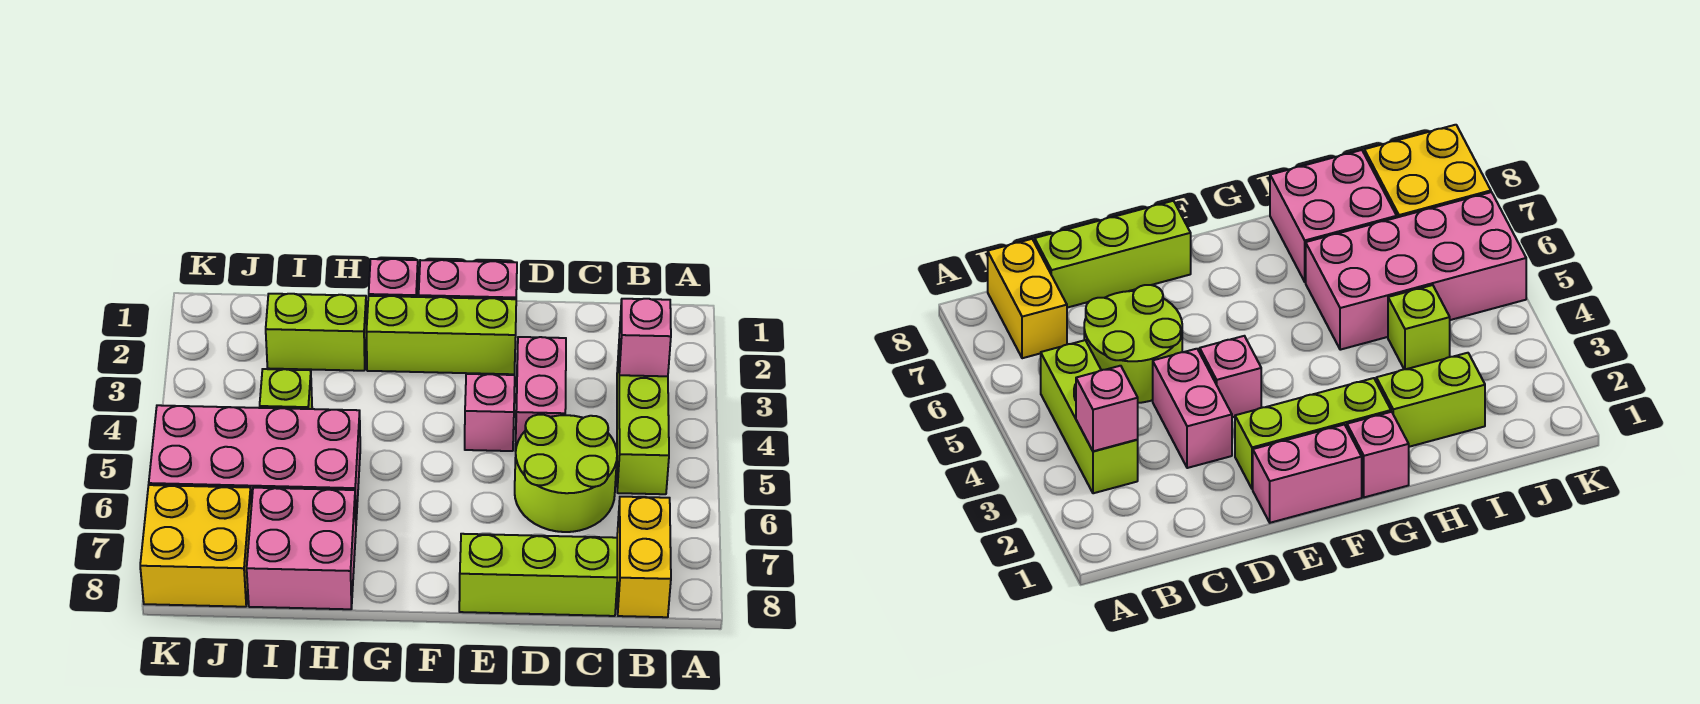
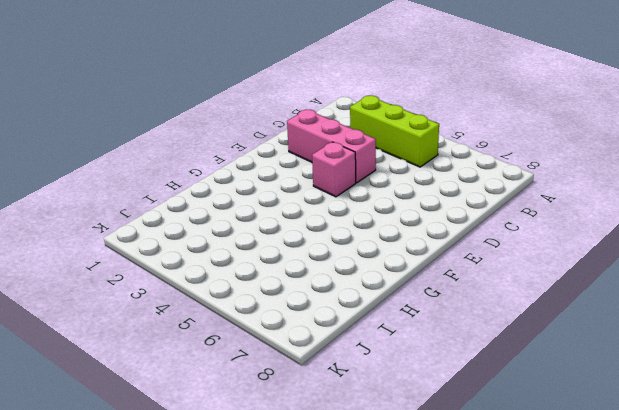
pink brick D2:D4 level 1 -> pink brick D3:D4 level 1
none -> yellow brick B7:B8 level 1
none -> lime round brick C5:D6 level 1
none -> lime brick C8:E8 level 1

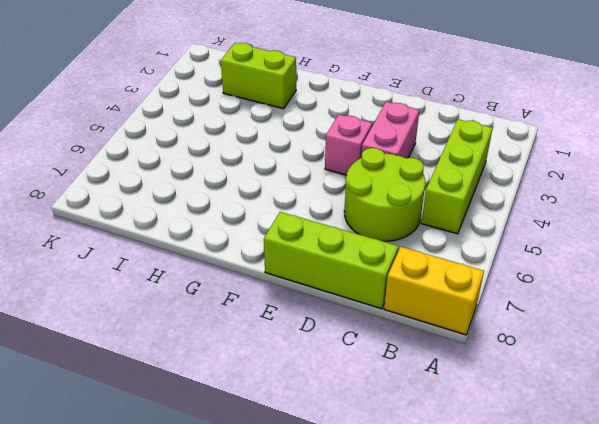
yellow brick A8:B8 level 1 -> yellow brick B7:B8 level 1
none -> pink brick E1:F1 level 1
none -> lime brick E2:G2 level 1
none -> pink brick G1 level 1

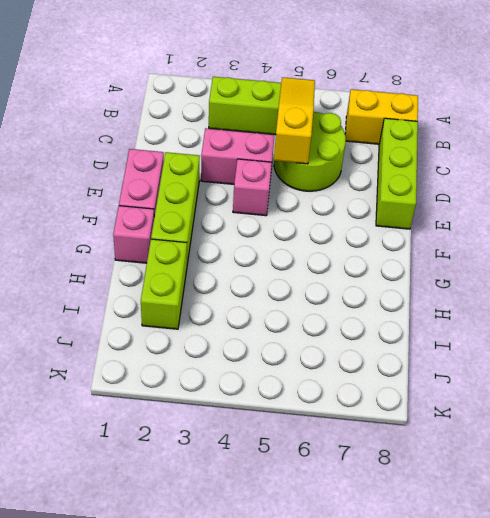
yellow slope B5:D5 level 2 top D -> none
none -> pink brick H5:K6 level 1
none -> pink brick H7:I8 level 1
none -> lime brick I4 level 1

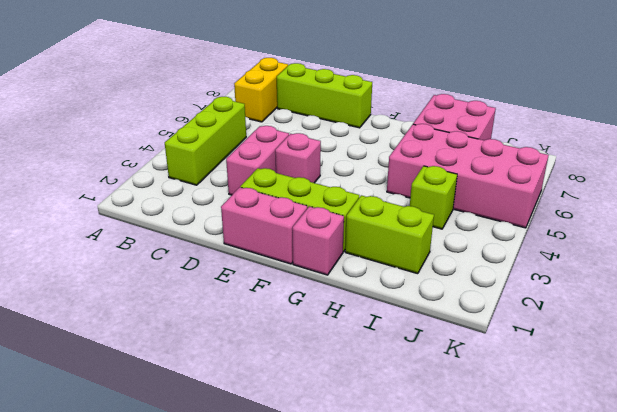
none -> lime round brick C5:D6 level 1
none -> yellow brick J7:K8 level 1
none -> pink brick B3 level 2

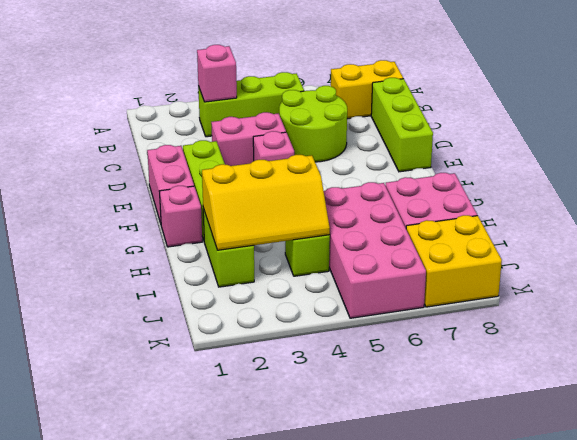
yellow slope H2:I4 level 2 top H -> none

